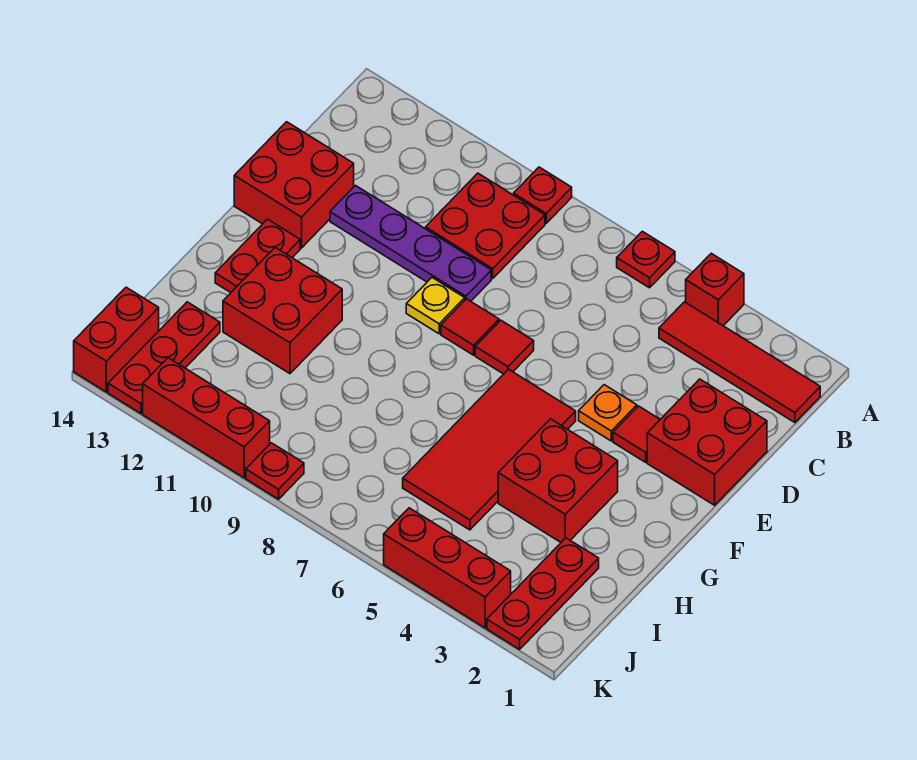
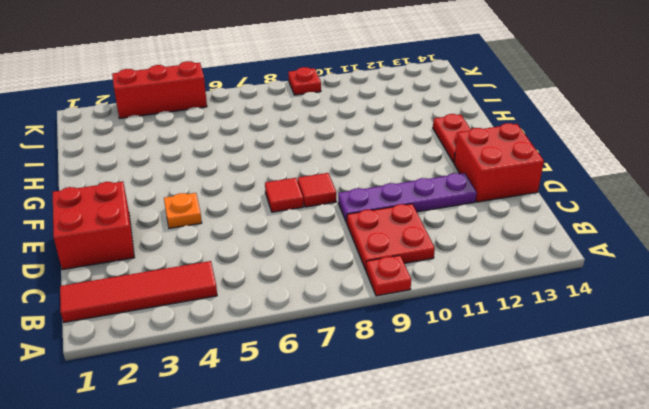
none -> red brick A4 level 1
none -> red plate A6 level 1
none -> red tile E3 level 1

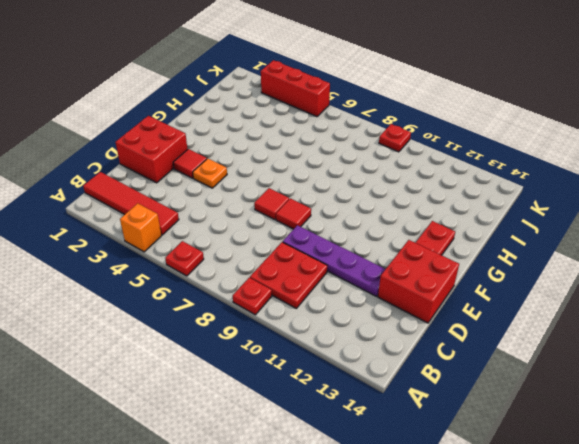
orange brick A4 level 1 -> red brick A4 level 1
none -> yellow plate E9 level 1
none -> red tile F5:I6 level 1
none -> red brick G3:H4 level 1

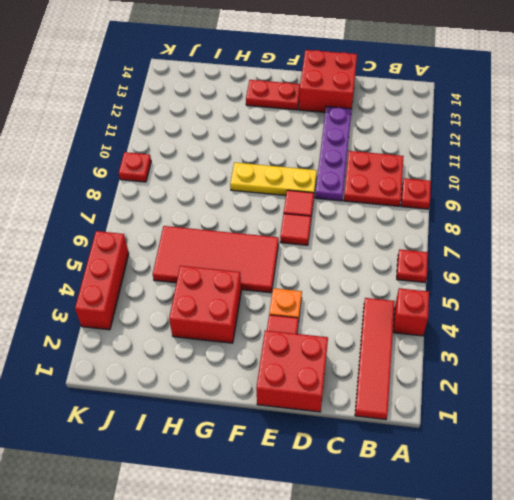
yellow plate E9:G9 level 1 -> yellow plate E9 level 1
none -> red brick G11:H12 level 1
none -> red plate I2:K2 level 1
none -> red plate I13:K13 level 1

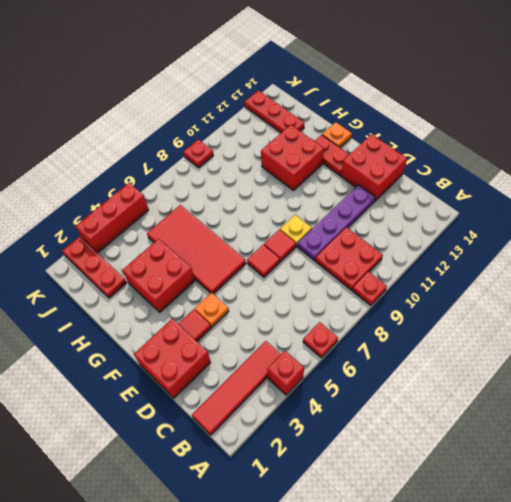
orange plate G14 level 1 -> none
none -> red brick J14:K14 level 1
none -> red brick K10:K12 level 1

